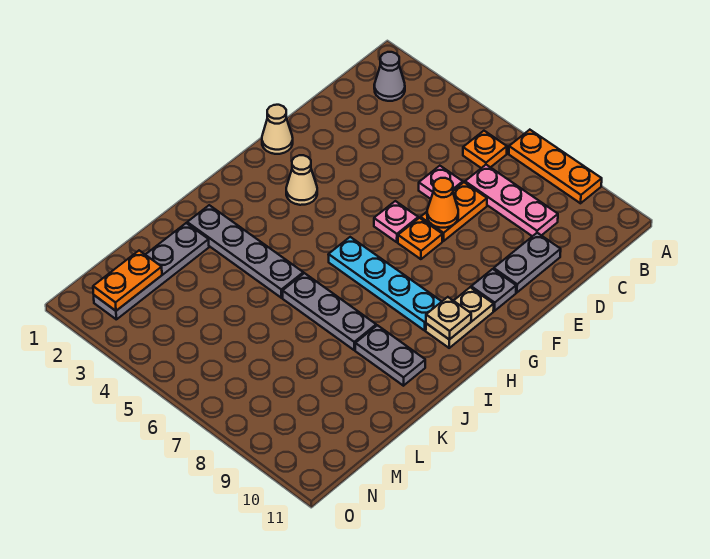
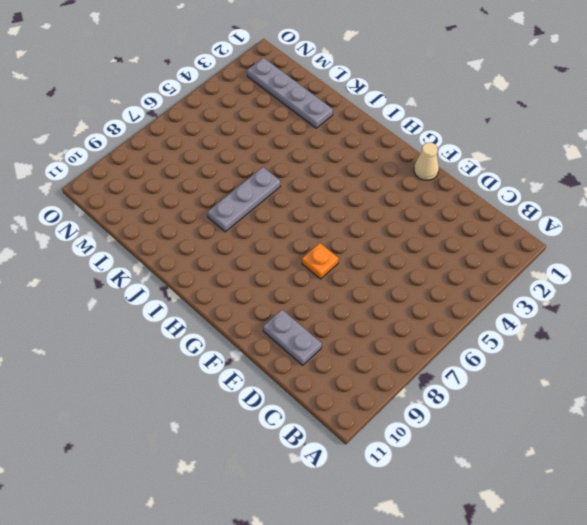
none -> orange plate A7:A9 level 1
none -> grey cone B2 level 1
none -> orange plate B6 level 1

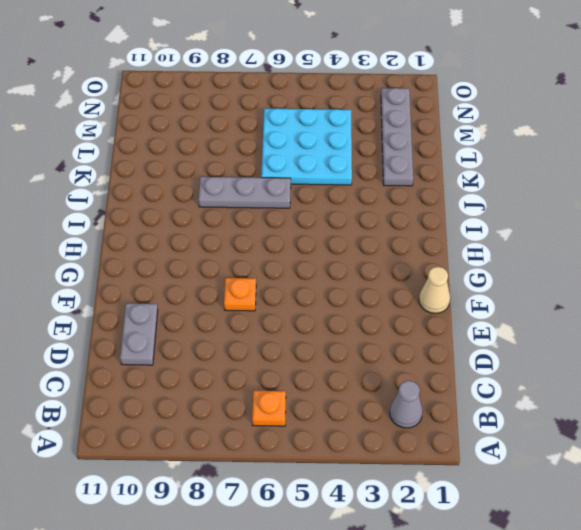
cyan plate K4:M6 level 1 -> none
none -> orange plate A7:A9 level 1
none -> pink plate C7:C9 level 1
none -> pink plate D6 level 1

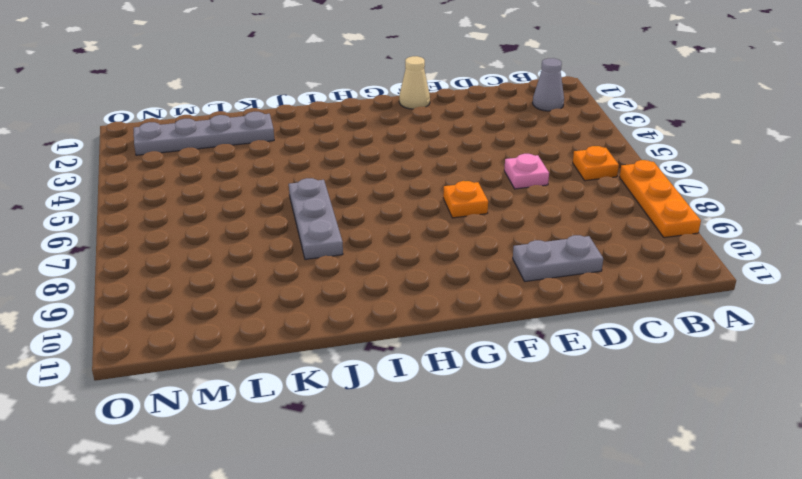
none -> pink plate C7:C9 level 1
none -> orange plate D7:E7 level 1
none -> pink plate F6 level 1

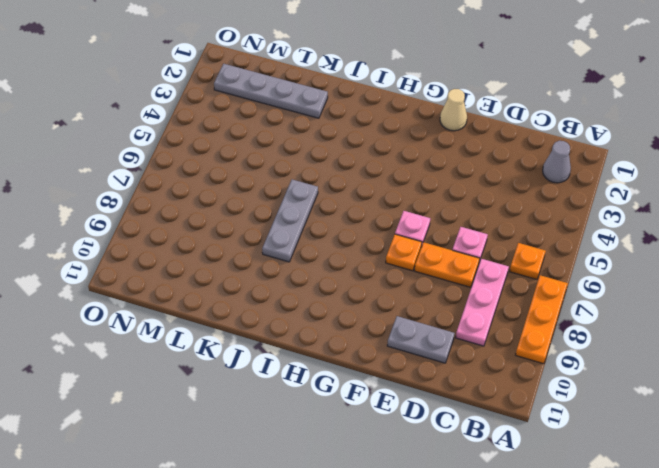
none -> grey plate F10 level 1
none -> tan cone G3 level 1
none -> tan plate G10:H10 level 1

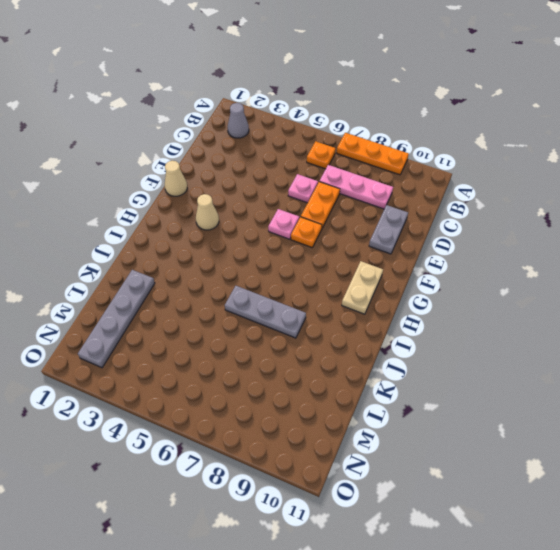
none -> grey plate F10 level 1
none -> cyan plate H6:H9 level 1
none -> grey plate J2:J5 level 1

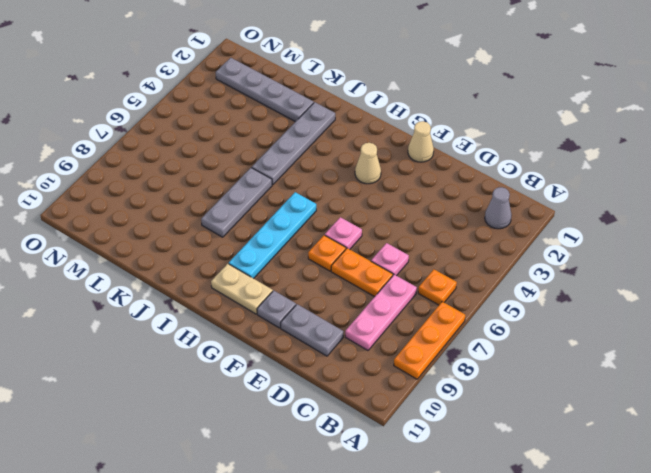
none -> grey plate J9:J10 level 1
none -> orange cone E7 level 2
none -> tan plate H10 level 2

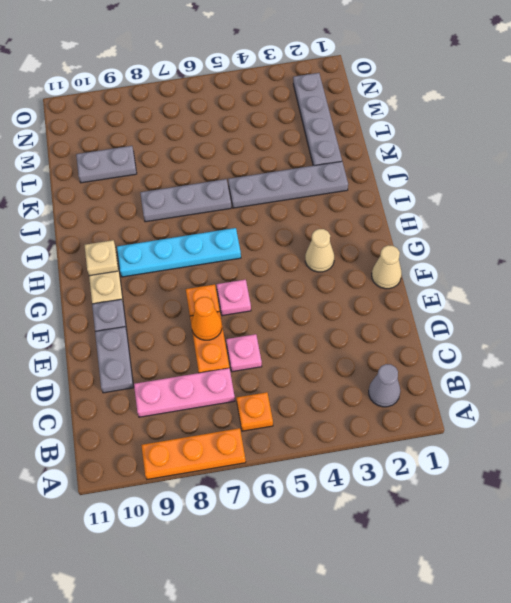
grey plate L9:L10 level 1 -> grey plate J9:J10 level 1
none -> orange plate M2:N2 level 2

